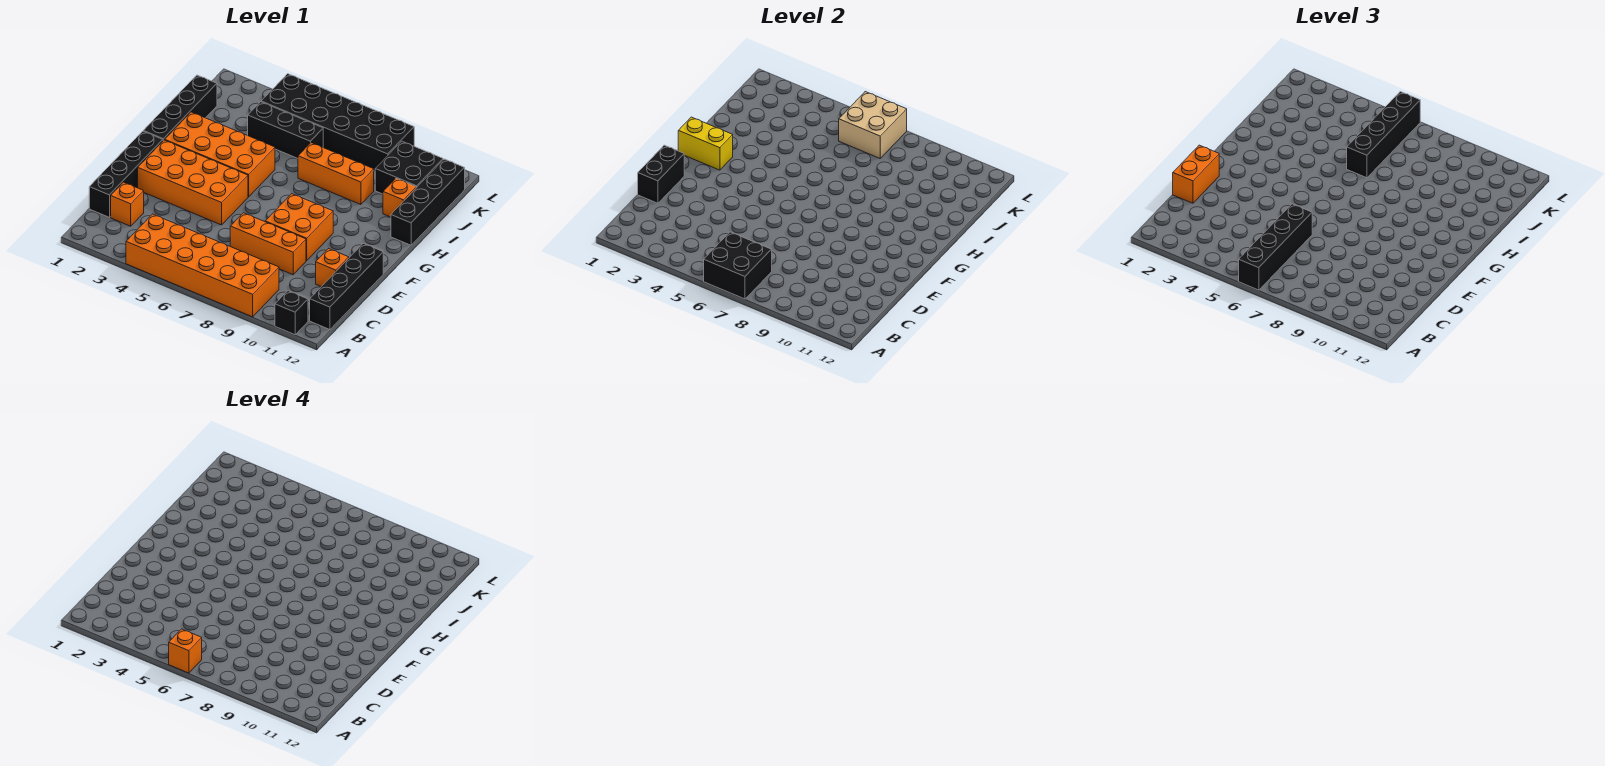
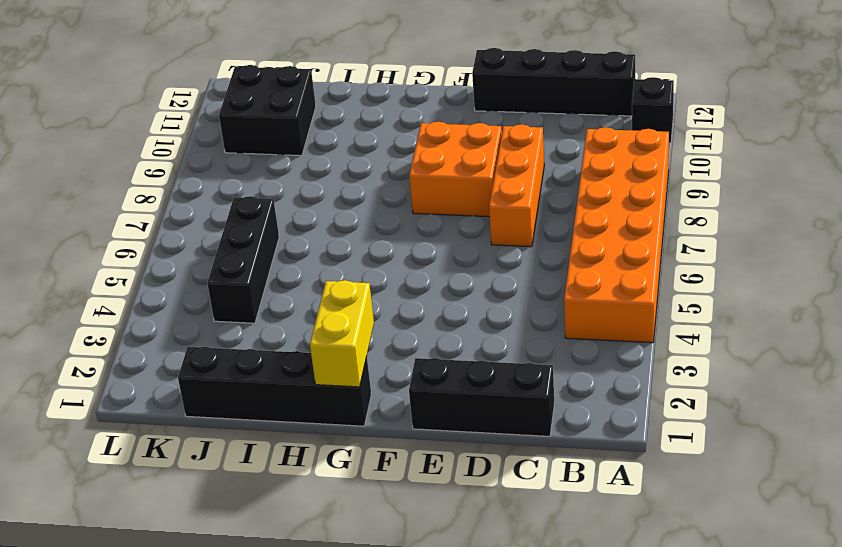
black brick C1:E1 level 1 -> black brick C1:F1 level 1
none -> orange brick C2 level 1
none -> orange brick D11 level 1
none -> orange brick E2:F5 level 1

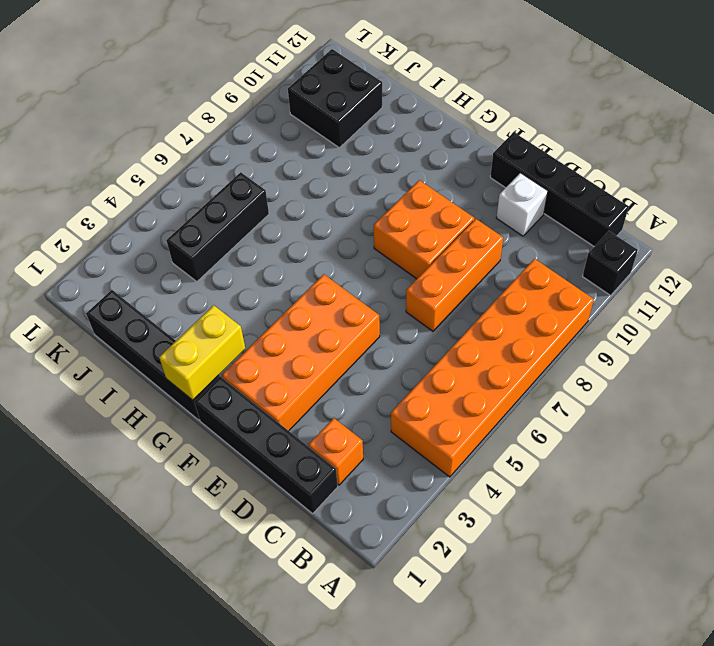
white brick D11 level 1 -> orange brick D11 level 1
none -> orange brick G2:H5 level 1
none -> black brick H12:K12 level 1
none -> orange brick I7:I9 level 1

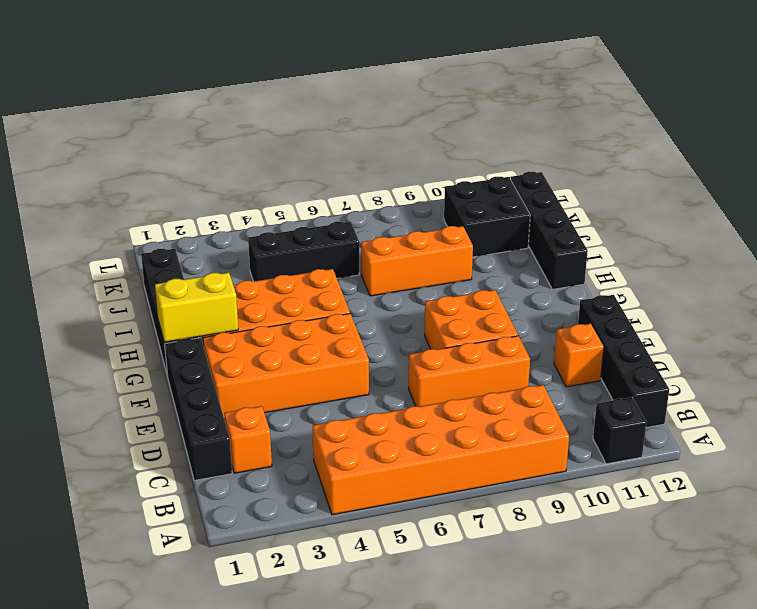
none -> orange brick I11 level 1
none -> black brick K4:L9 level 1
none -> black brick A6:B7 level 2

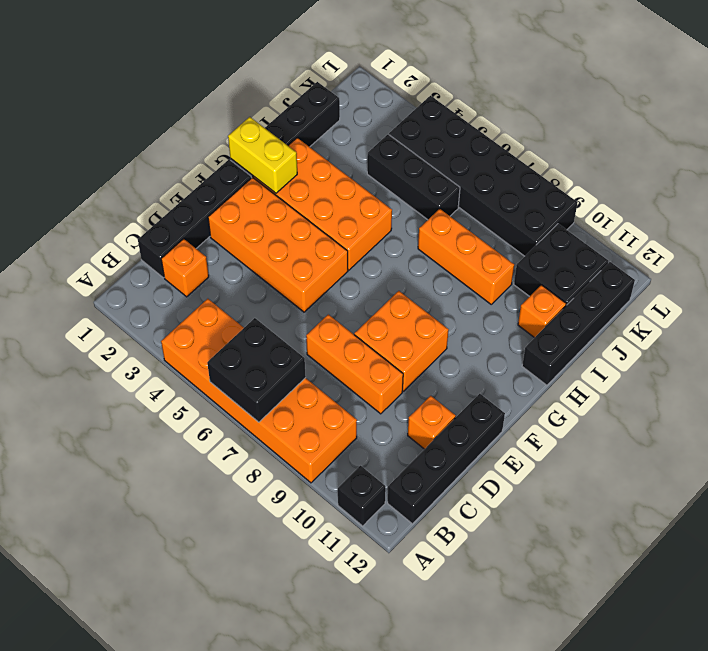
none -> black brick D1:E1 level 2
none -> tan brick K6:L7 level 2
none -> black brick A6:D6 level 3

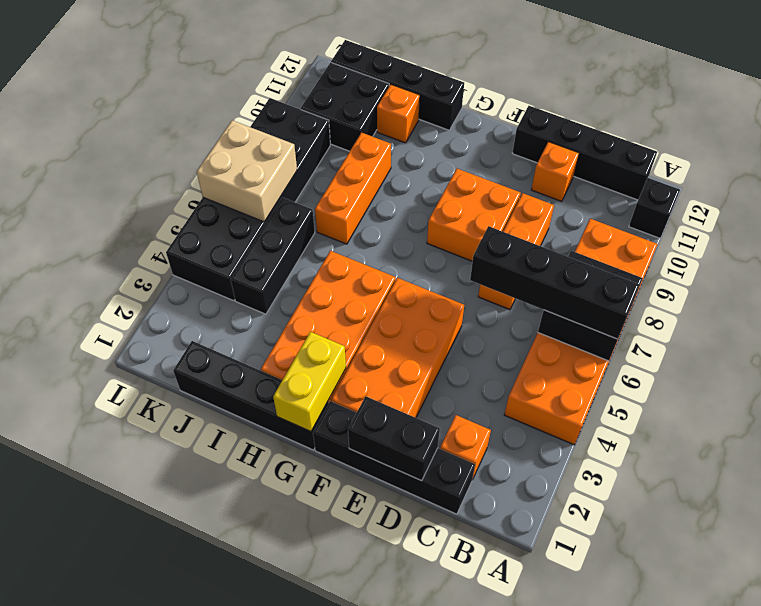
none -> orange brick D1:E1 level 3
none -> black brick I6:L6 level 3
none -> orange brick A6 level 4

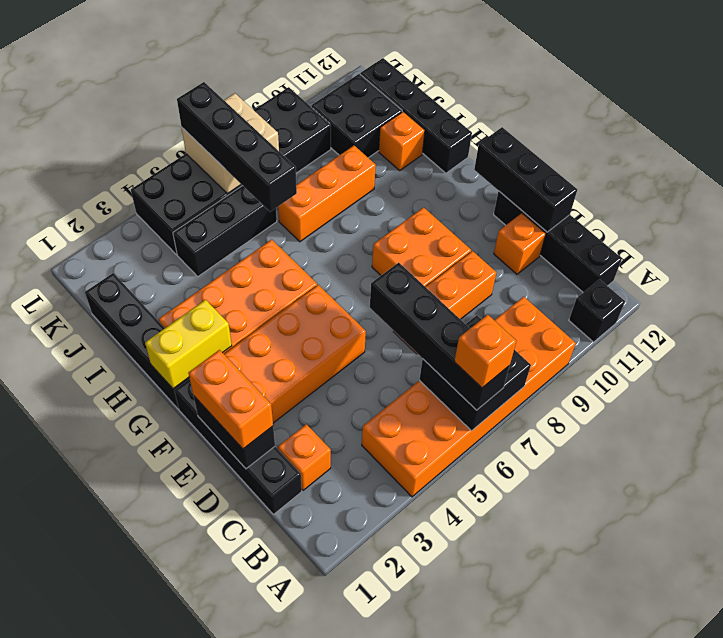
black brick D12:F12 level 2 -> none

